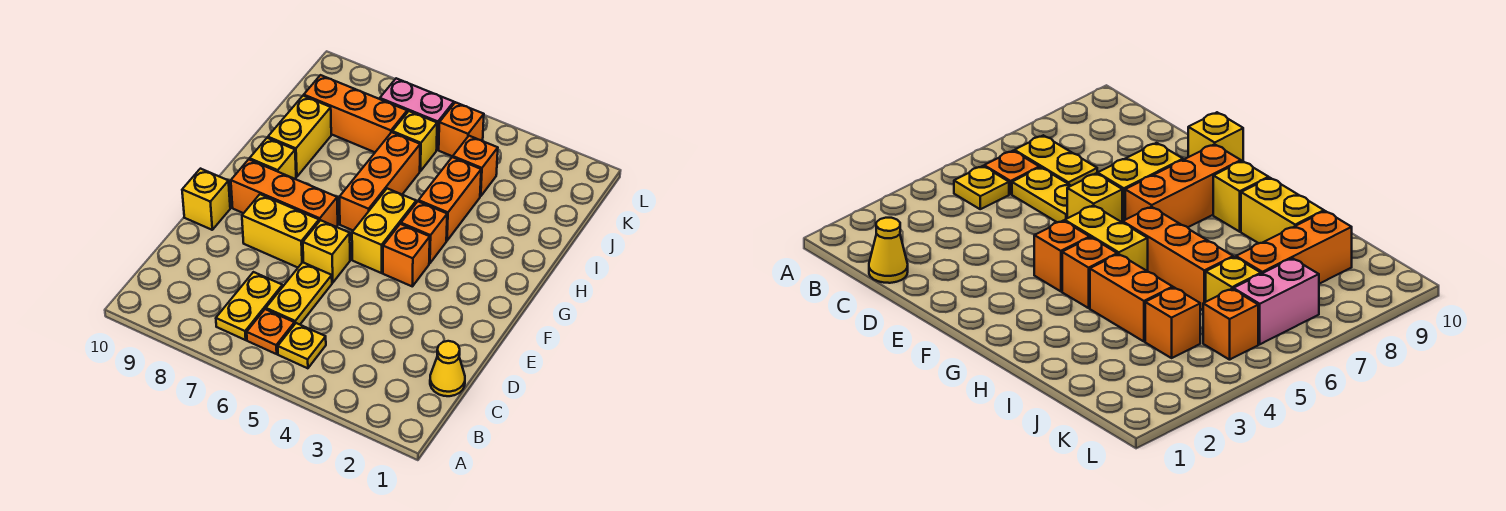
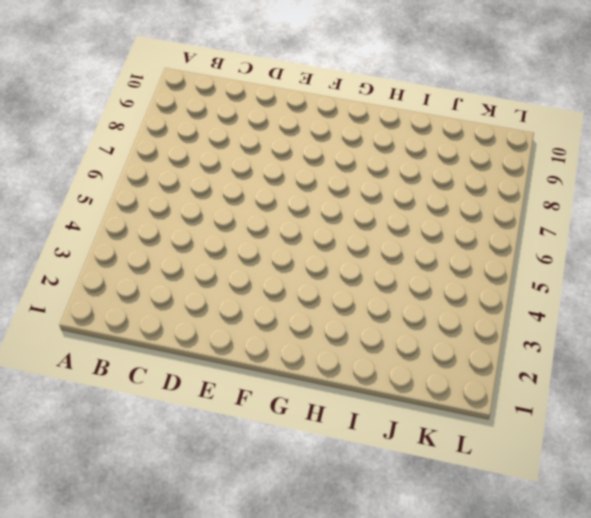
none -> yellow plate B5 level 1
none -> orange plate B6 level 1
none -> yellow plate B7:C7 level 1

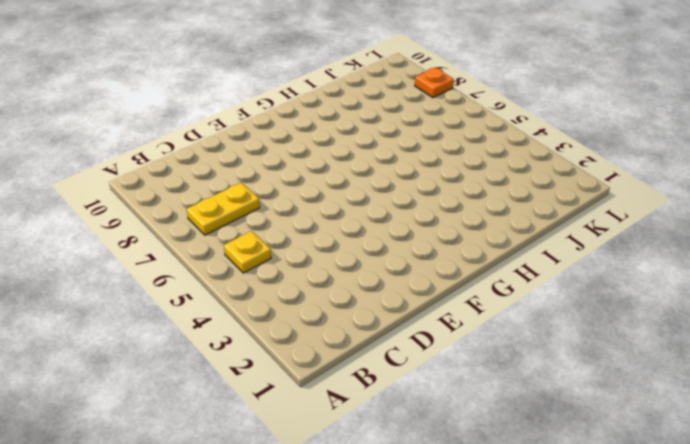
orange plate L8 level 1 -> orange plate B6 level 1
none -> yellow cone C1 level 1
none -> yellow plate C6:D6 level 1
none -> yellow brick E6 level 1

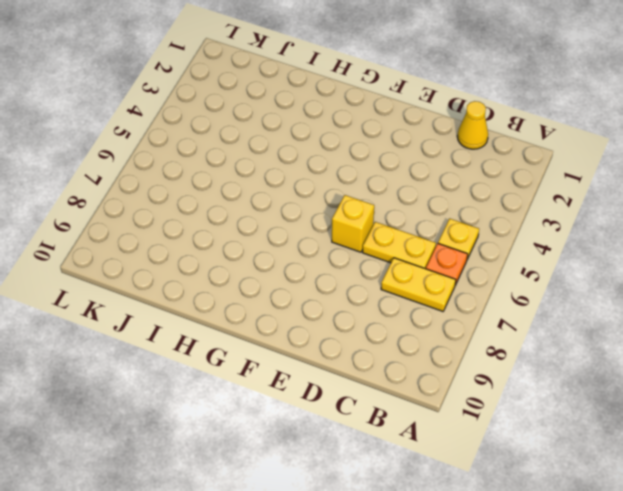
none -> yellow brick E7:E8 level 1
none -> yellow brick E10 level 1
none -> orange brick F4 level 1

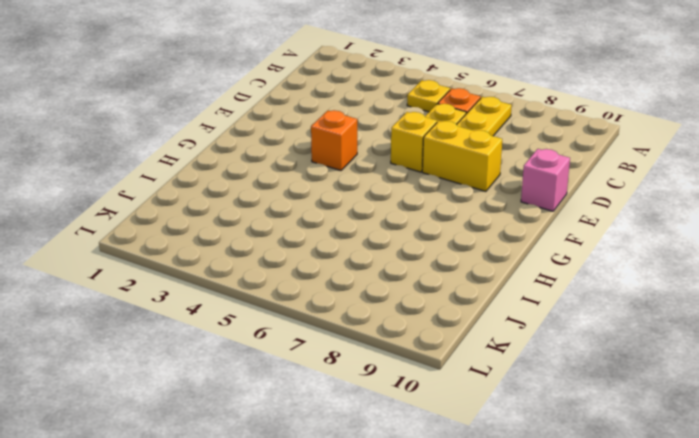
pink brick E10 level 1 -> yellow brick E10 level 1
none -> yellow cone C1 level 1
none -> yellow brick F5:G5 level 1
none -> orange brick F7:F9 level 1

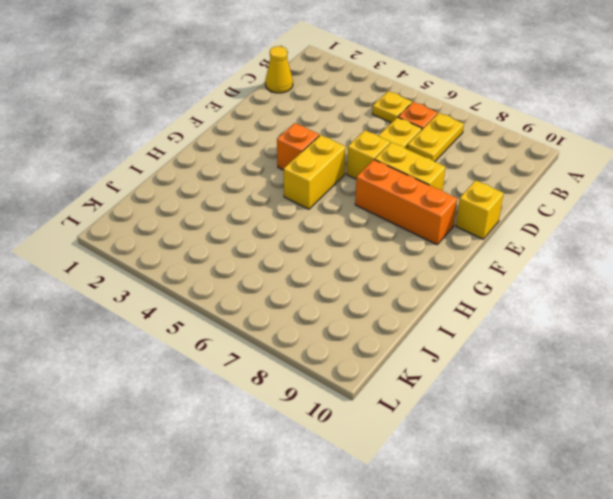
none -> orange brick G4 level 1
none -> orange brick G6:I6 level 1
none -> yellow brick G9 level 1

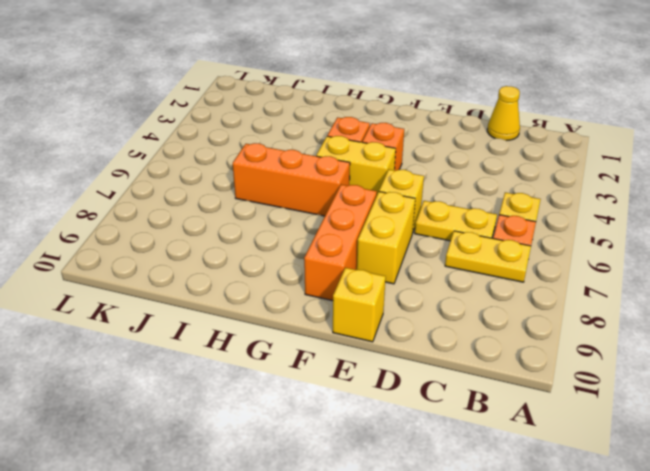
none -> yellow brick G9 level 1
none -> orange brick H4:I4 level 1
none -> yellow brick H9:I9 level 1

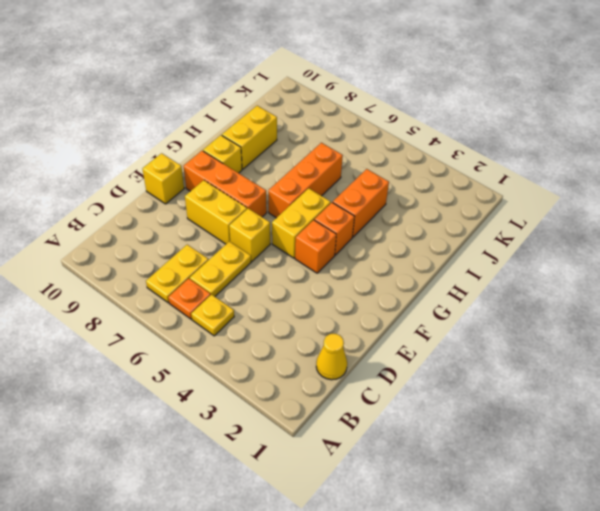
none -> orange brick J4 level 1
none -> yellow brick J6 level 1
none -> orange brick J7:J9 level 1

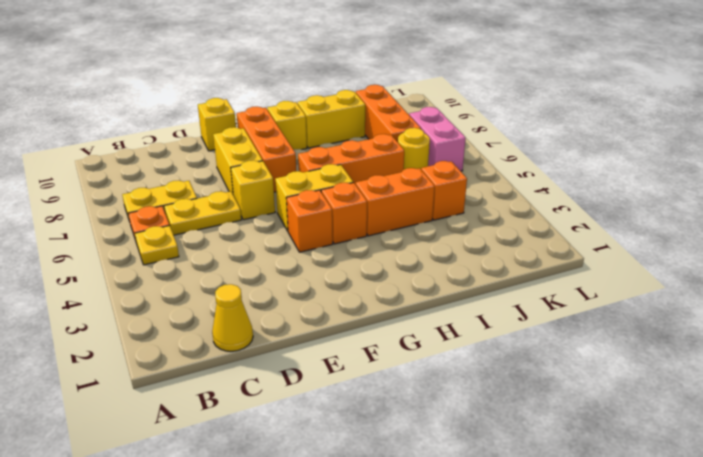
yellow round brick J6 level 1 -> yellow brick J6 level 1
none -> orange brick K5 level 1

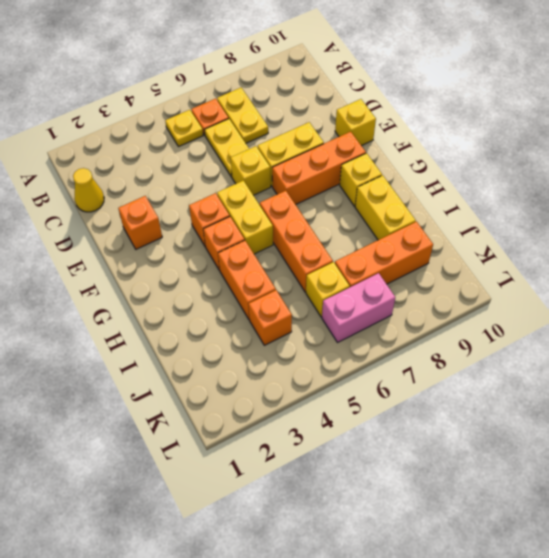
orange brick E2 level 1 -> orange brick K5 level 1

